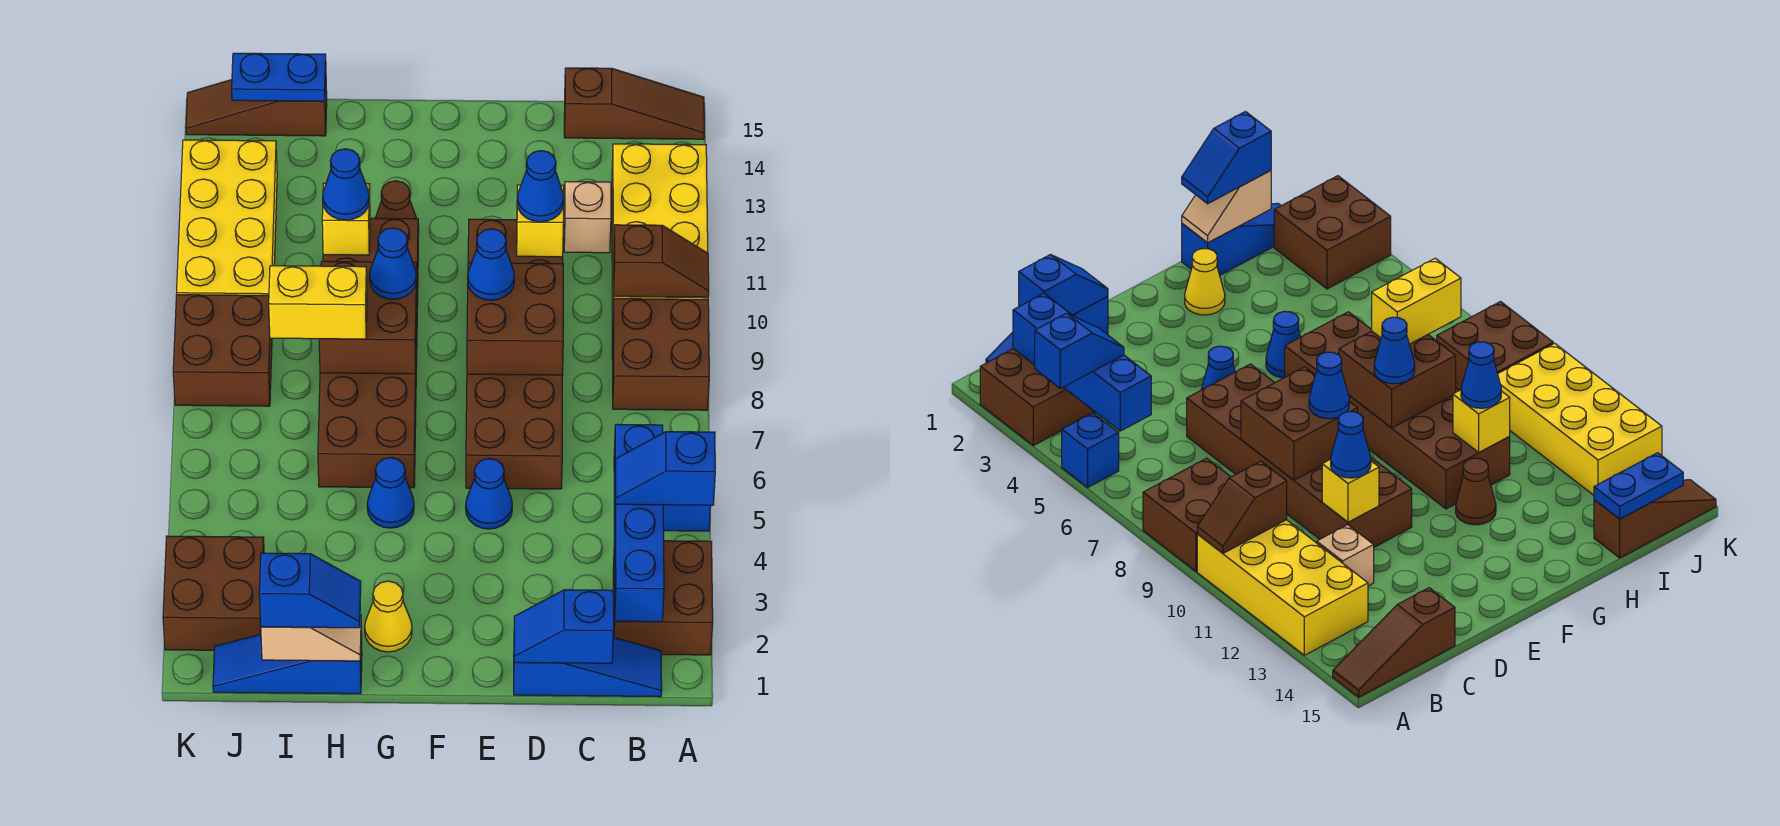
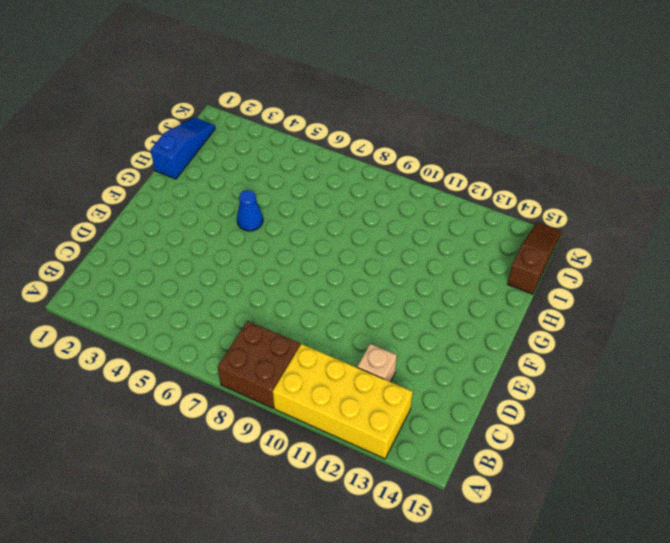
none -> brown brick A2:B3 level 1
none -> blue brick A5 level 1
none -> brown slope A15:C15 level 1 top C
none -> blue slope B1:D1 level 1 top D

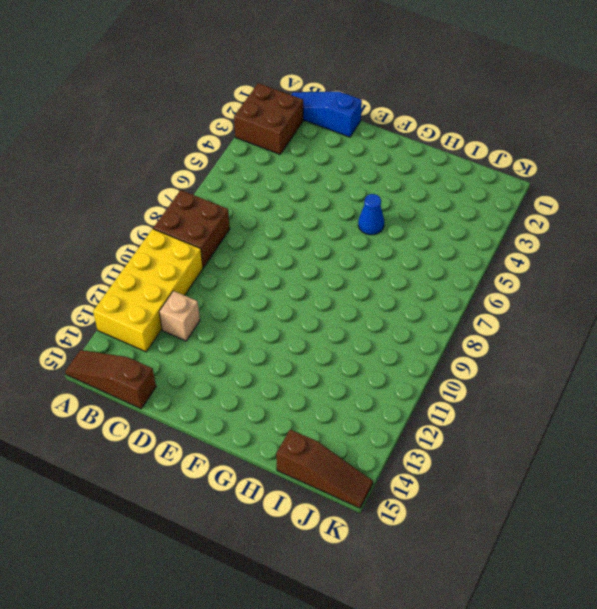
none -> blue brick A5 level 1
none -> brown brick D6:E11 level 1
none -> blue cone E5 level 1
none -> yellow cone G2 level 1

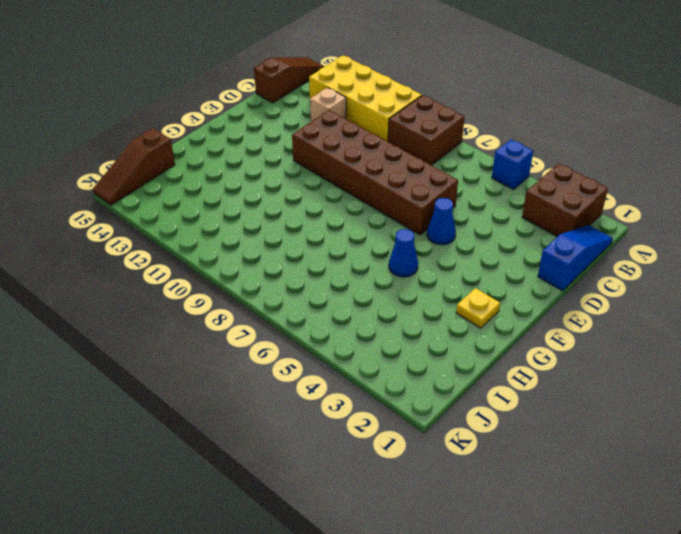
yellow plate G2 level 1 -> yellow cone G2 level 1
none -> brown brick G6:H11 level 1
none -> brown cone G12 level 1
none -> blue slope H1:J1 level 1 top H
none -> brown brick J2:K3 level 1

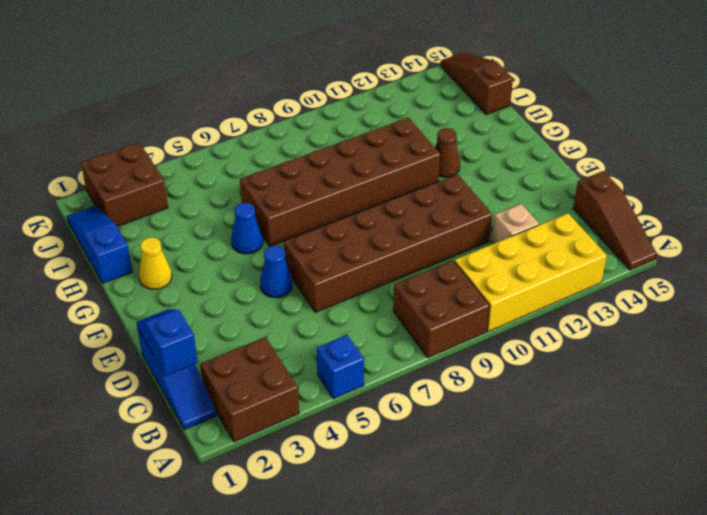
none -> brown brick J8:K9 level 1
none -> yellow brick J10:K13 level 1
none -> brown slope A10:B10 level 2 top B
none -> blue brick B2:B5 level 2

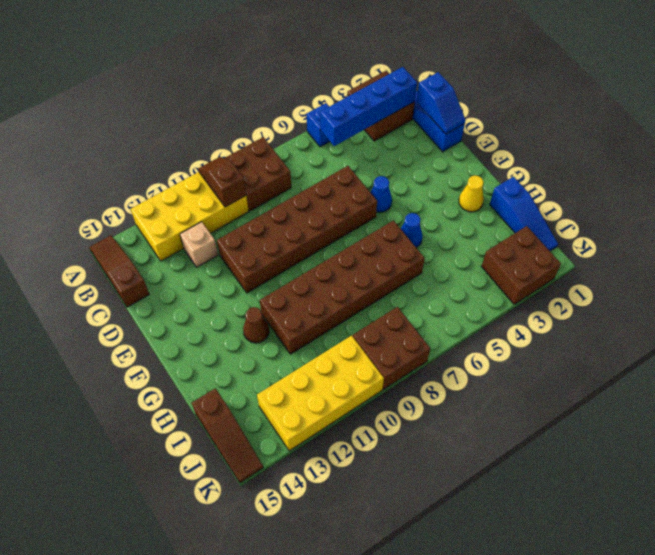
none -> brown brick D8:E9 level 2
none -> yellow brick D11 level 2
none -> brown brick G8:H9 level 2
none -> tan slope H1:I1 level 2 top I

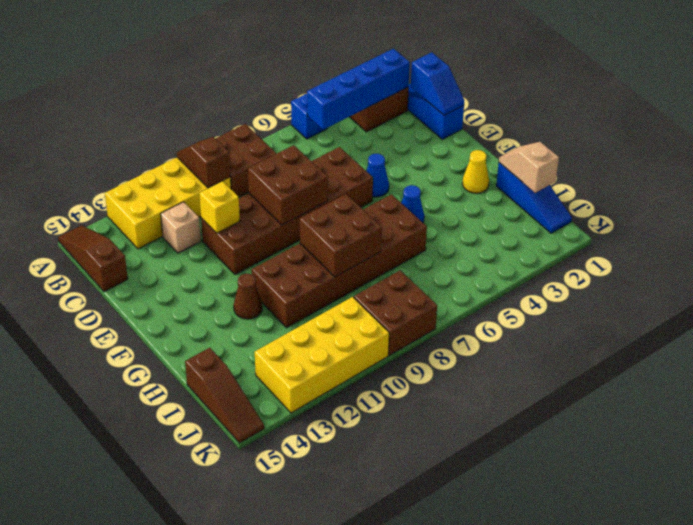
none -> brown brick J2:K3 level 1
none -> yellow brick H11 level 2
none -> blue plate I15:J15 level 2
none -> blue slope A4:B4 level 3 top A

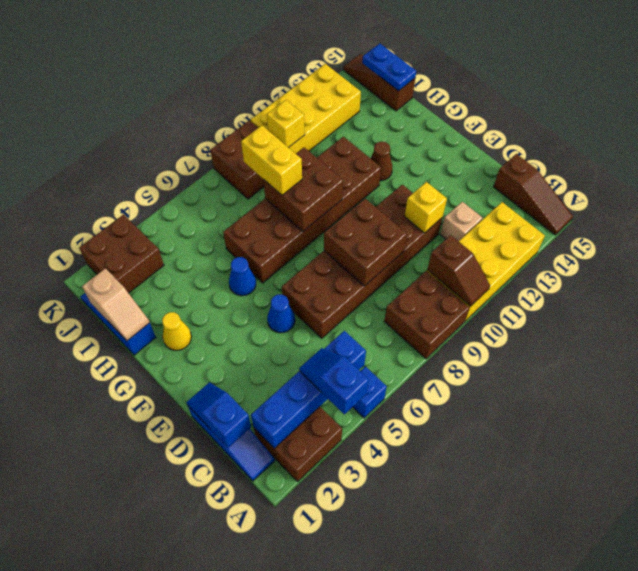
yellow brick J10 level 2 -> yellow brick H11 level 2
none -> blue cone D11 level 3
none -> blue cone E9 level 3
none -> blue cone G9 level 3
none -> blue slope H1:I1 level 3 top I

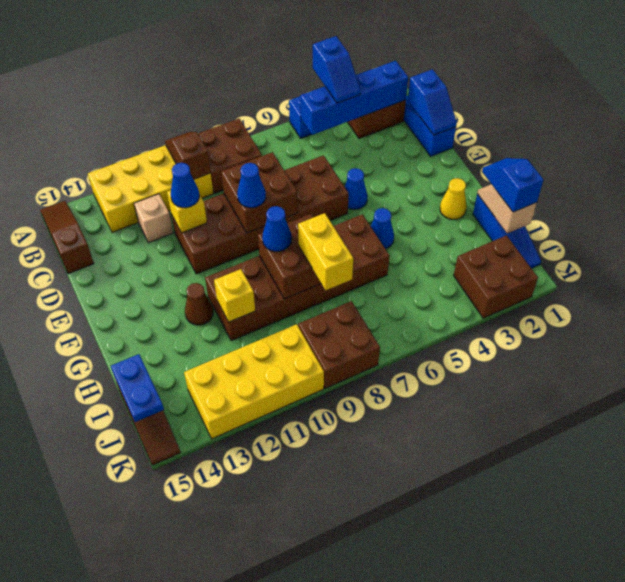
none -> blue cone H11 level 3

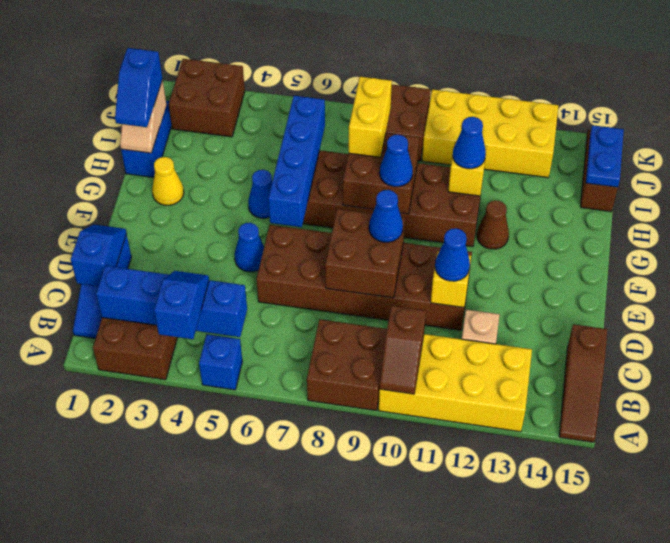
blue brick F6:I6 level 2 -> none

